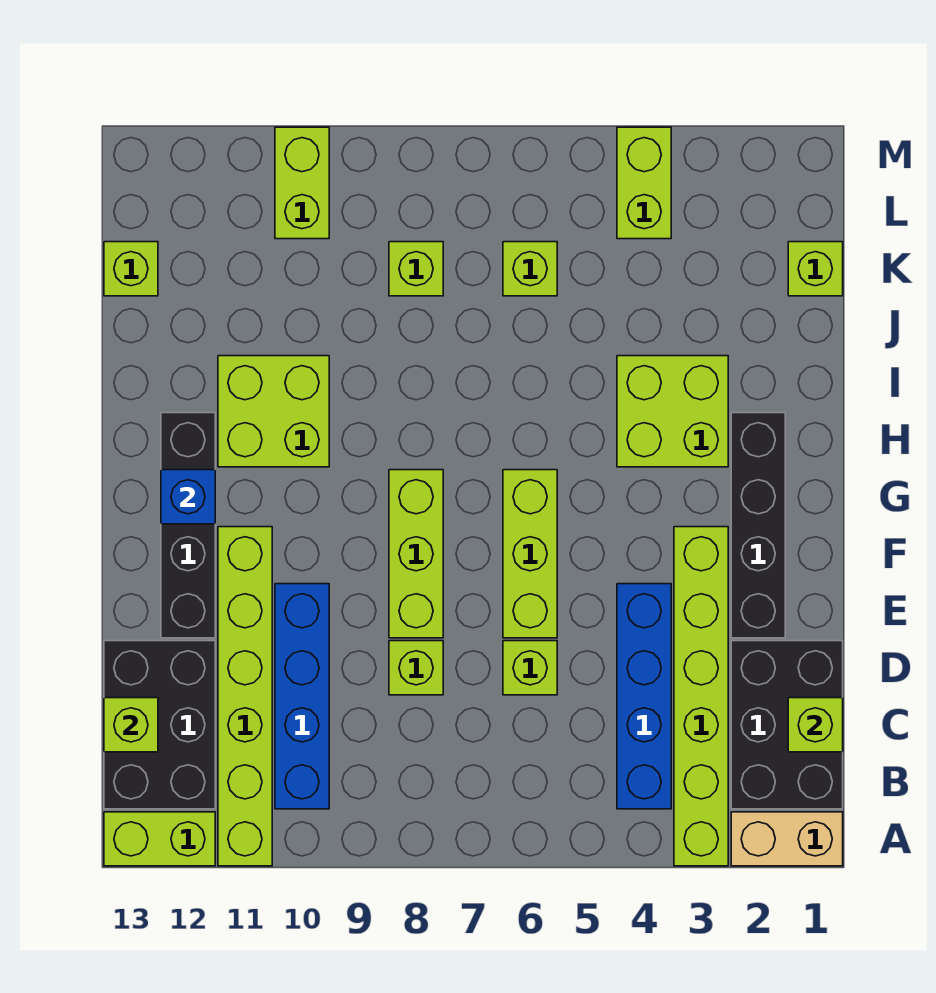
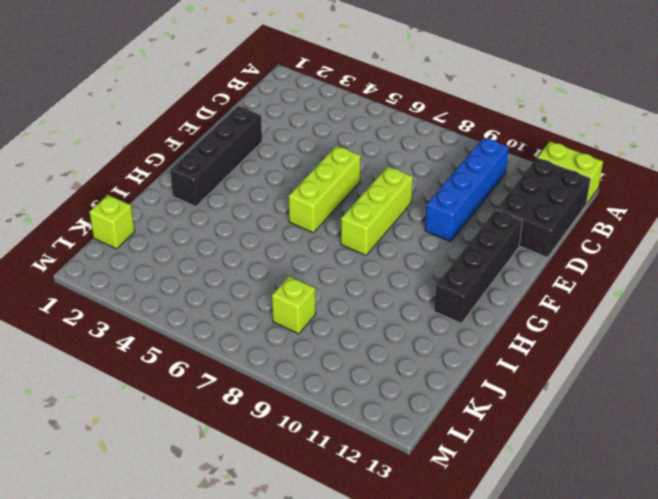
none -> tan brick A1:A2 level 1
none -> lime brick A3:F3 level 1
none -> lime brick A11:F11 level 1

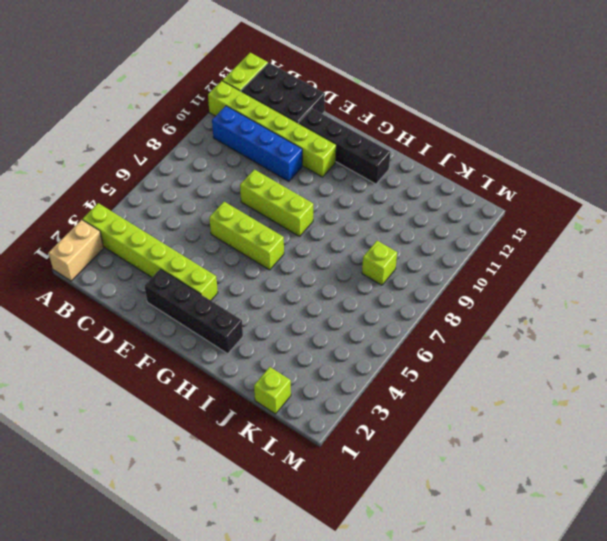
none -> black brick B1:D2 level 1
none -> blue brick B4:E4 level 1
none -> lime brick D6 level 1

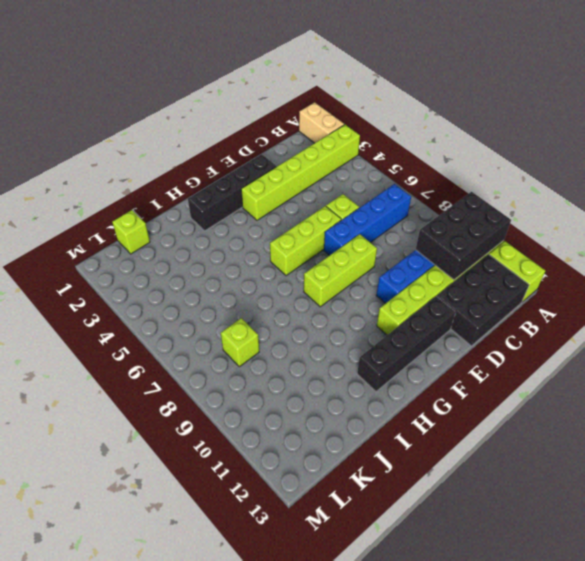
black brick A10:C11 level 2 -> black brick B1:D2 level 1
blue brick B7:E7 level 1 -> blue brick B4:E4 level 1
none -> lime brick D8 level 1
none -> lime brick H3:I4 level 1
none -> lime brick H10:I11 level 1

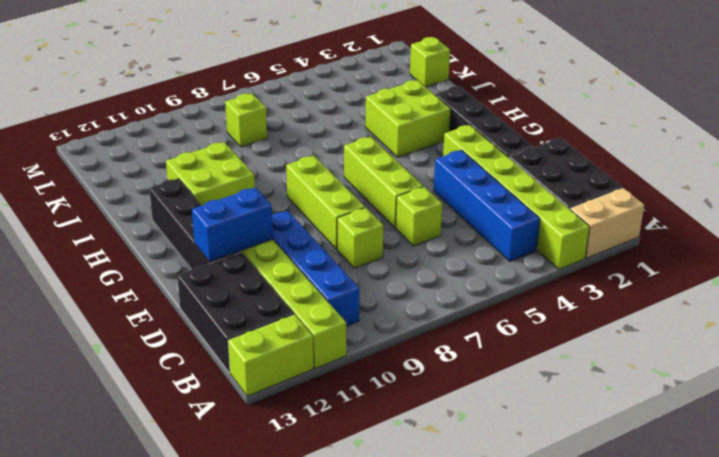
blue brick E11:E12 level 2 -> none
none -> lime brick K6 level 1
none -> lime brick K13 level 1
none -> lime brick L4:M4 level 1

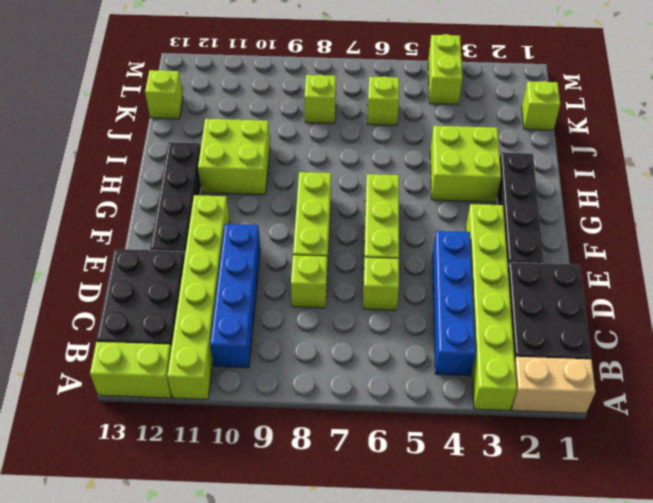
none -> lime brick L10:M10 level 1
none -> lime brick C1 level 2
none -> lime brick C13 level 2

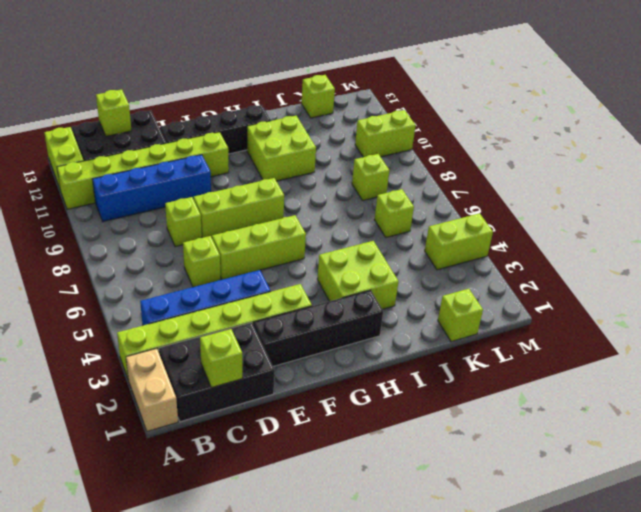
none -> blue brick G12 level 2

